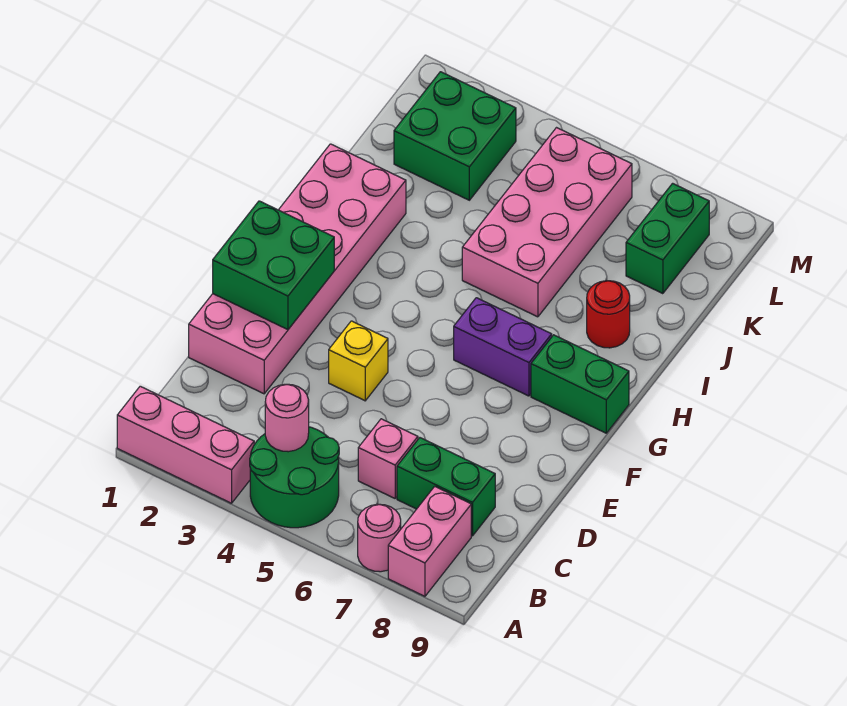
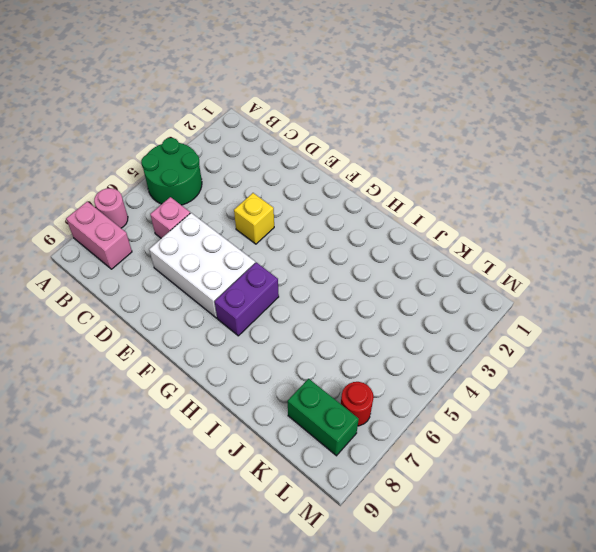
white brick D6:F7 level 1 -> none
red round brick L7 level 1 -> red round brick I8 level 1
none -> pink brick A1:A3 level 1
none -> green brick C7:C8 level 1
none -> pink brick D1:I2 level 1

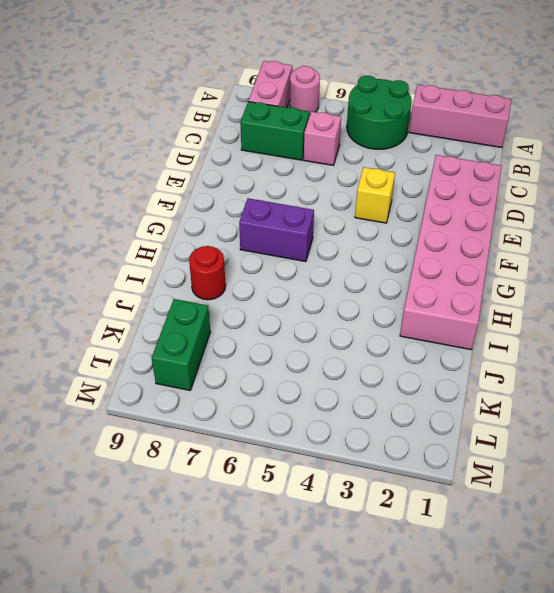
none -> green brick G8:G9 level 1
none -> pink brick I5:L6 level 1
none -> green brick K2:L3 level 1

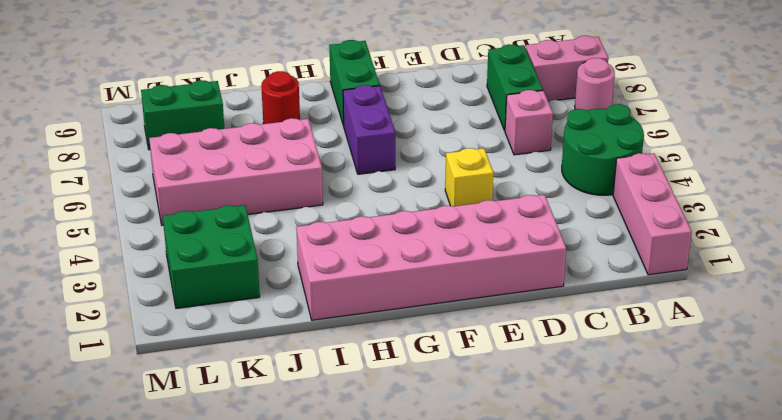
none -> pink round brick B4 level 2
none -> green brick E1:F2 level 2

